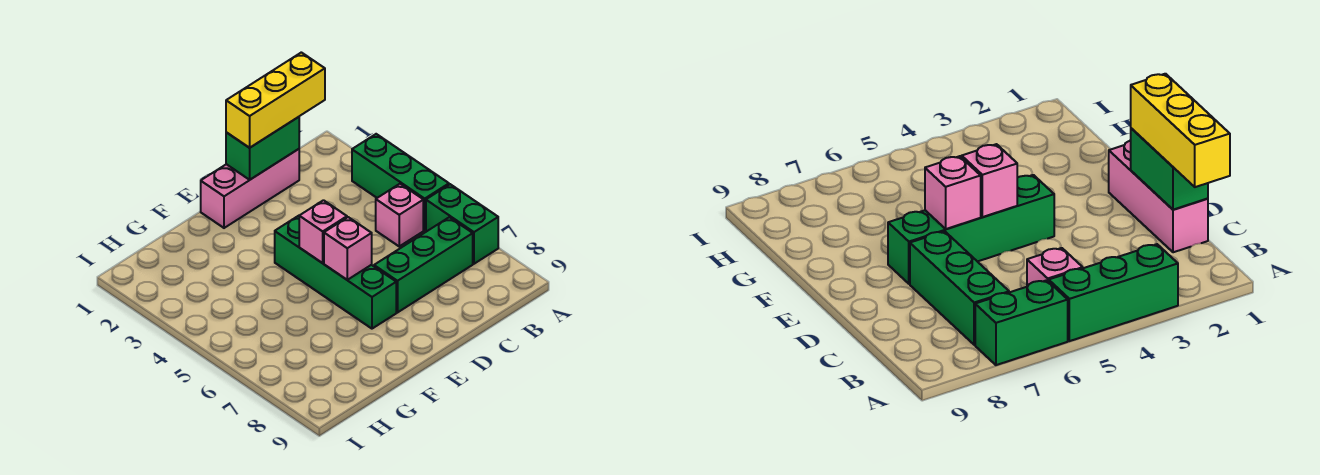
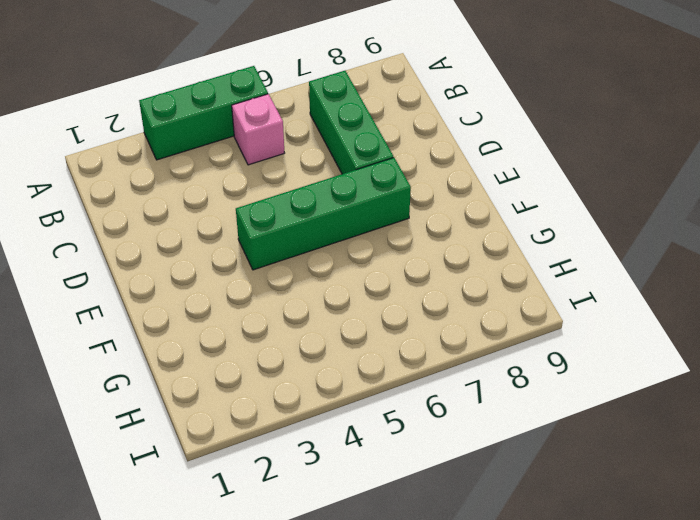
none -> green brick A6:A7 level 1
none -> pink brick C1:E1 level 1

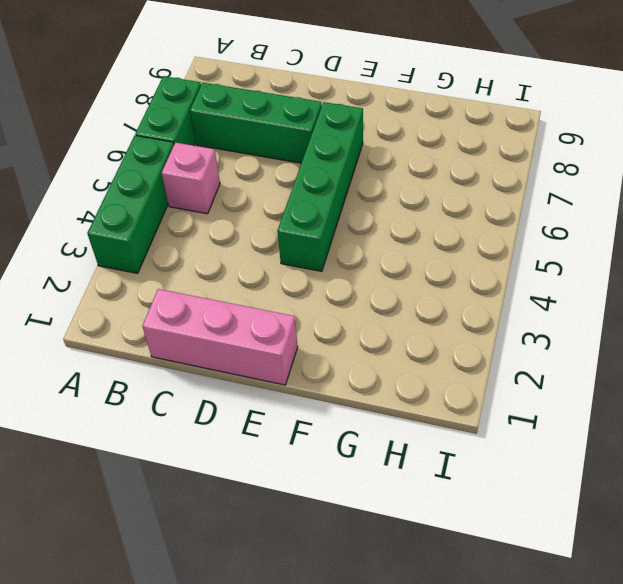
none -> green brick C1:D1 level 2
none -> pink brick E5 level 2

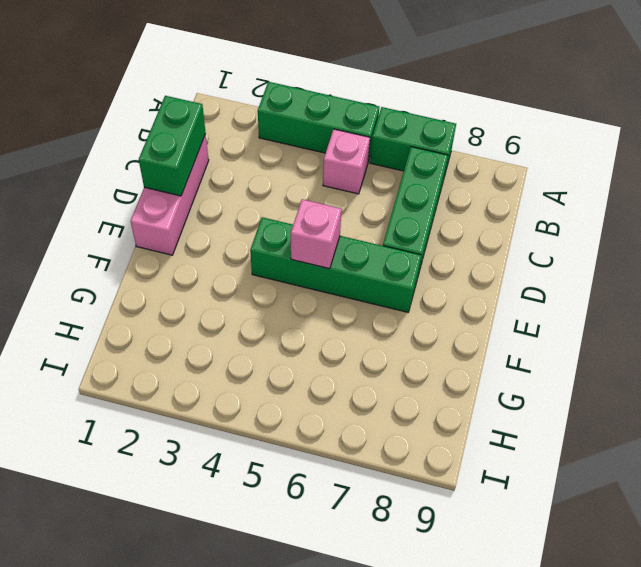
none -> pink brick E6 level 2
none -> yellow brick B1:D1 level 3

